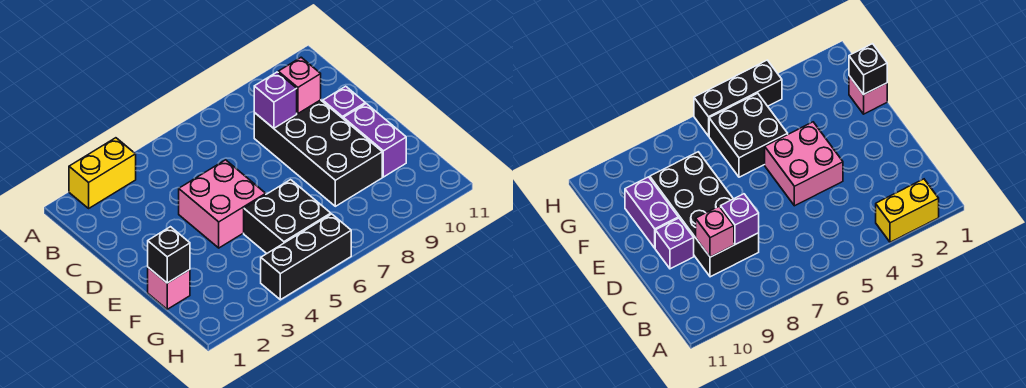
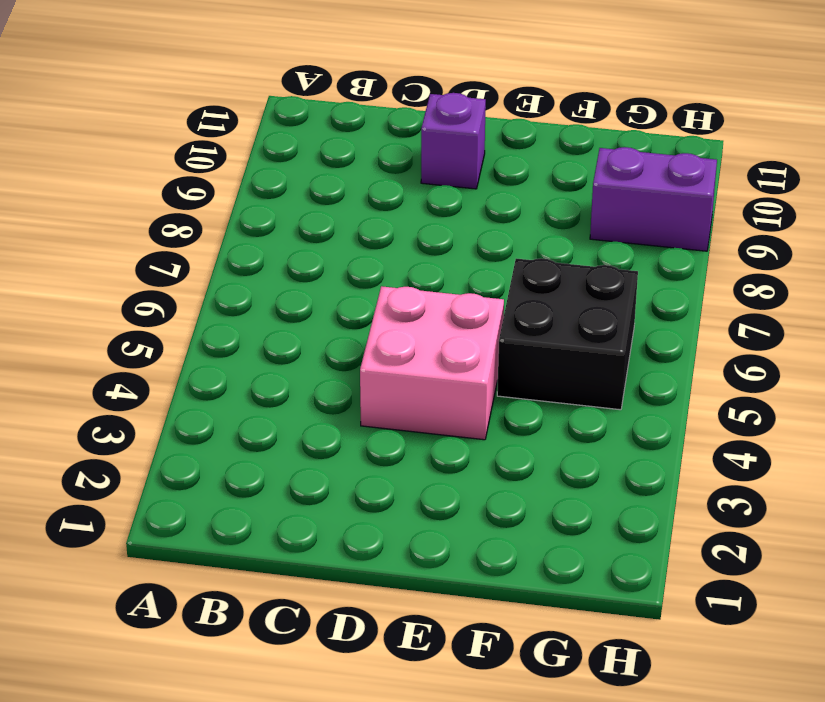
purple brick G9:H9 level 1 -> purple brick E10:F10 level 1
none -> yellow brick A2:A3 level 1
none -> black brick C8:F9 level 1

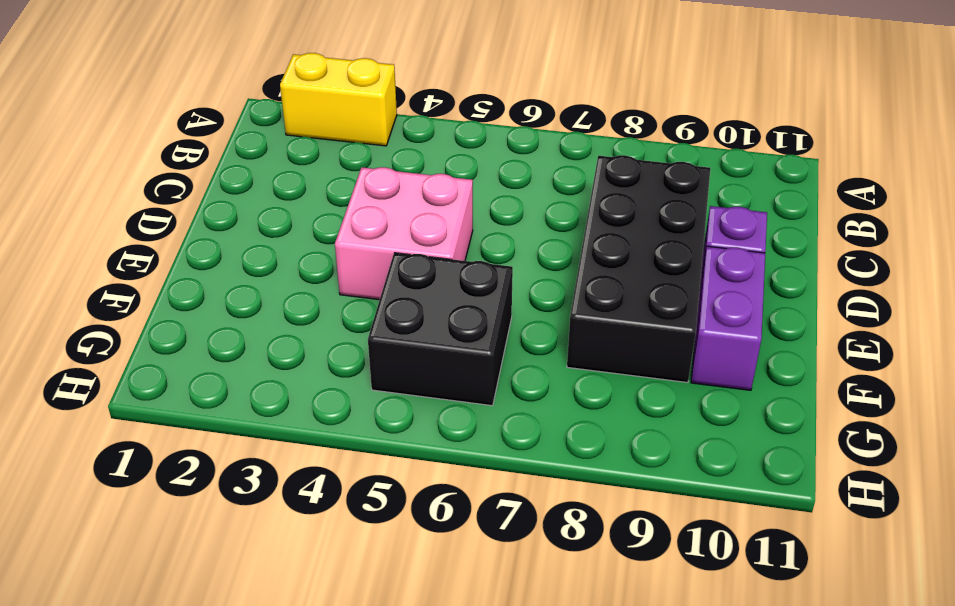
none -> pink brick F1 level 1
none -> black brick H4:H6 level 1

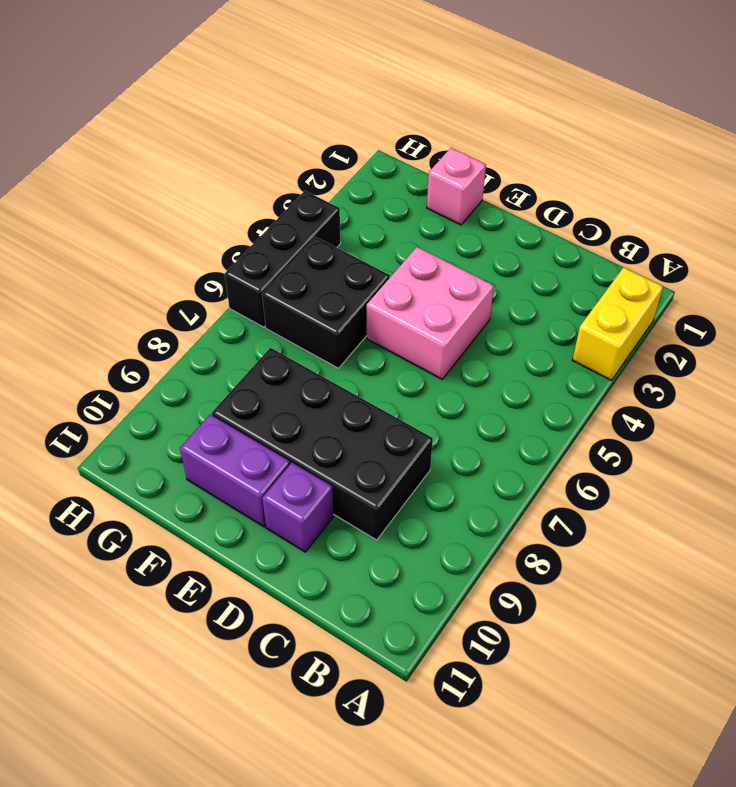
none -> purple brick C8 level 2
none -> pink brick C9 level 2

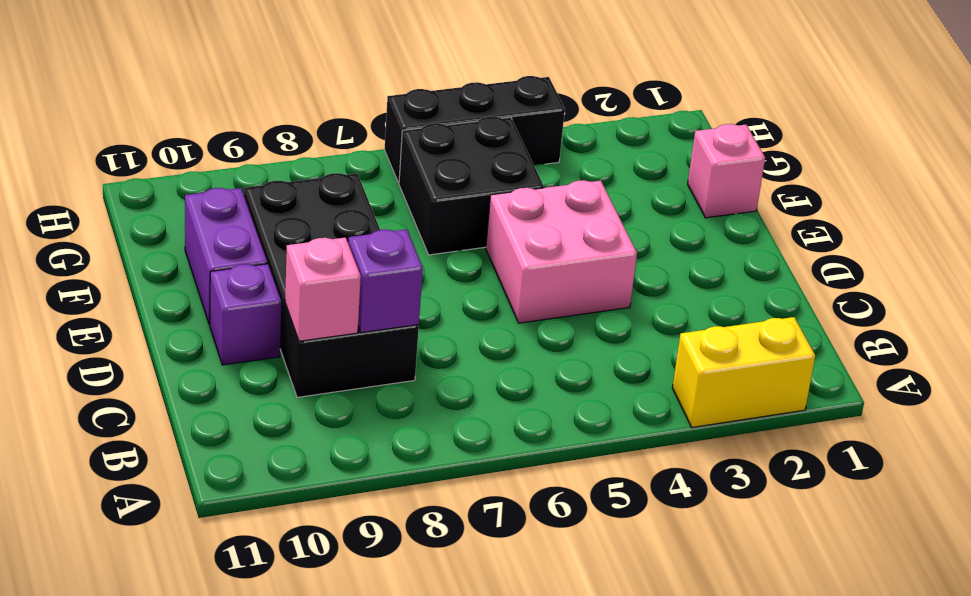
none -> black brick F1 level 2

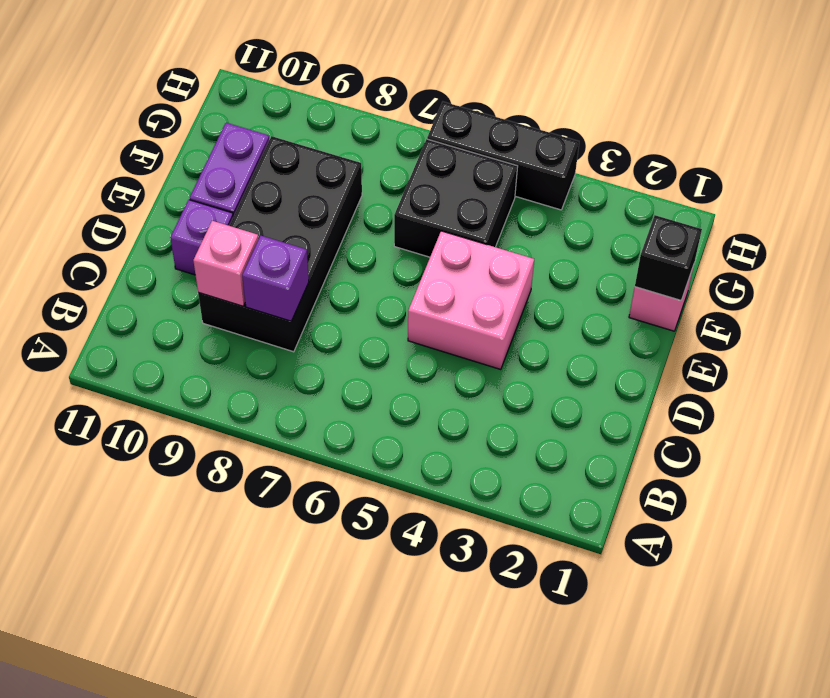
none -> yellow brick A2:A3 level 1

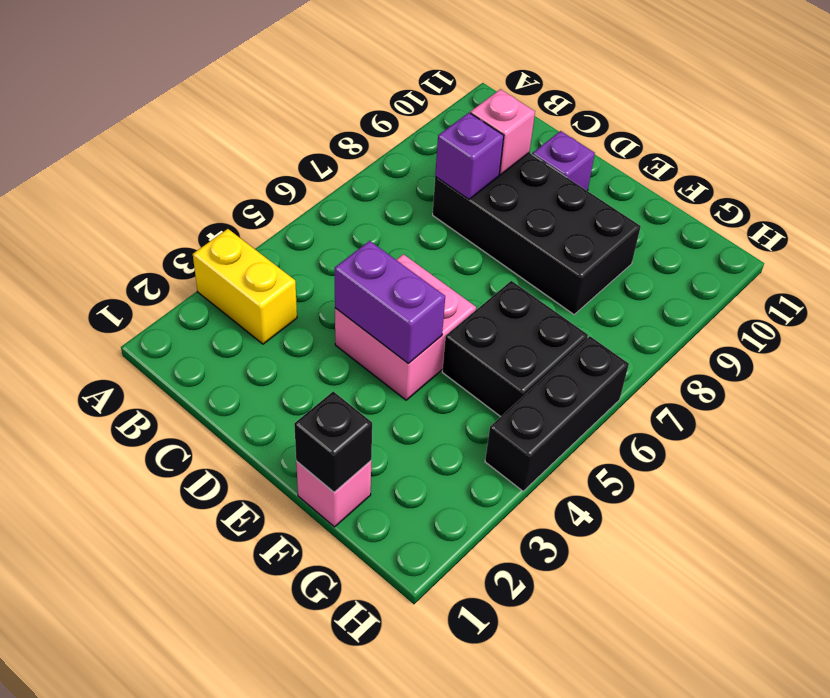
yellow brick A3:B3 level 1 -> yellow brick A2:A3 level 1
purple brick D4:E4 level 2 -> purple brick E10:F10 level 1

